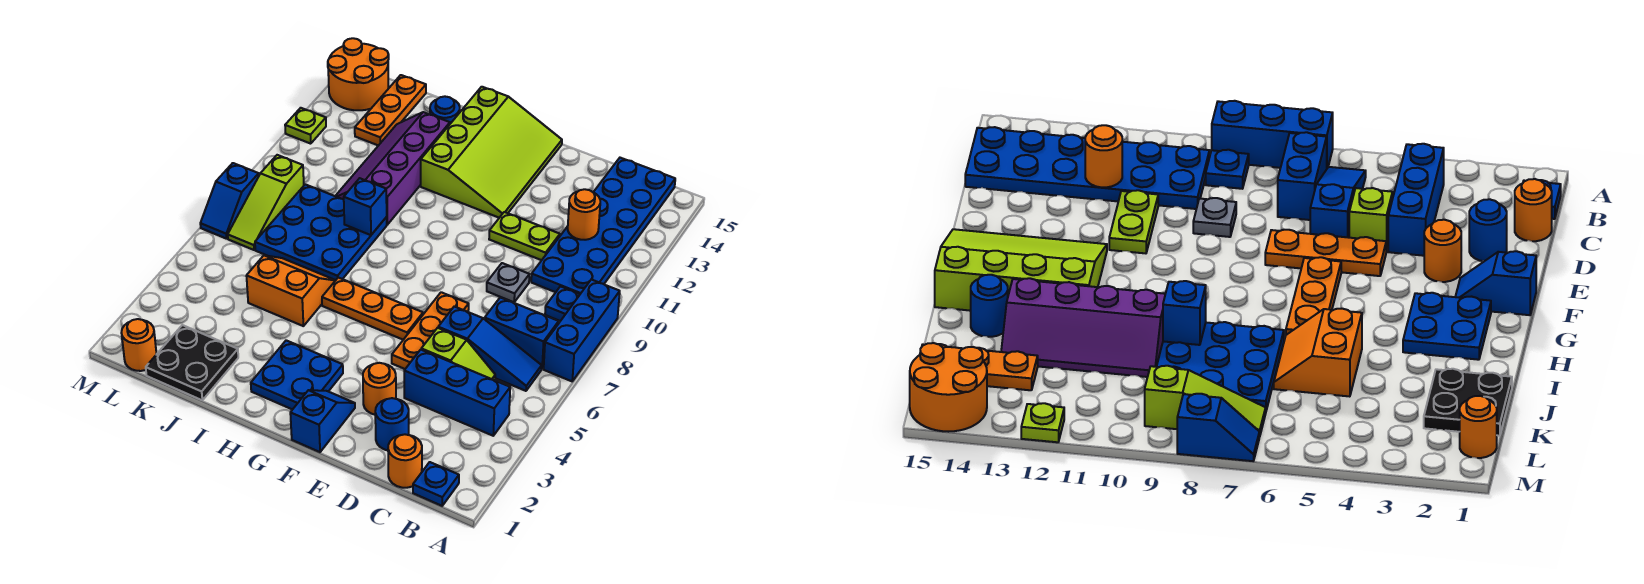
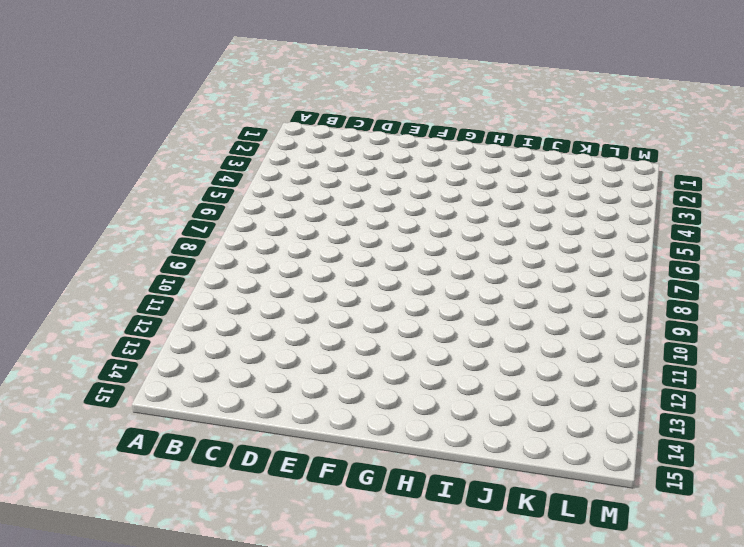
none -> blue brick A7:A9 level 1
none -> blue plate B1 level 1
none -> blue brick B4:D4 level 1
none -> blue slope B6:D6 level 1 top D

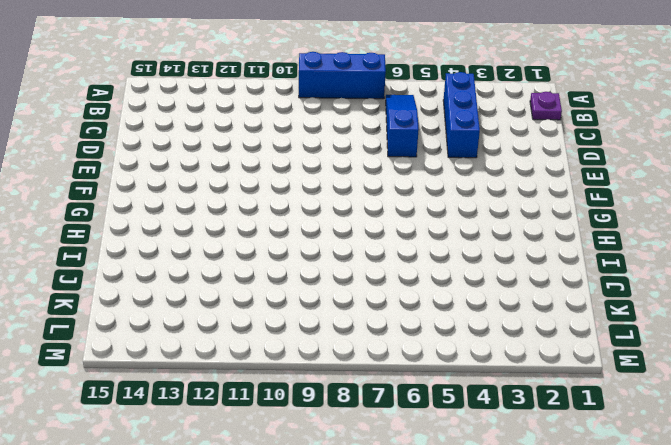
purple plate B1 level 1 -> blue plate B1 level 1
none -> blue brick B7:C7 level 1
none -> blue plate B9 level 1
none -> blue plate B10:C15 level 1
none -> orange round brick C1 level 1

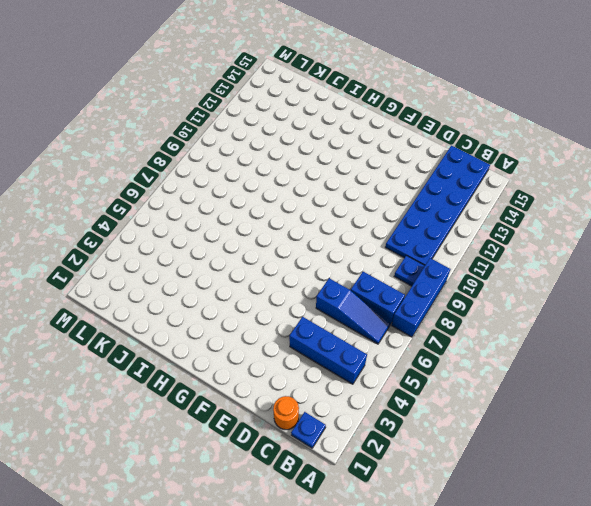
none -> lime slope C5:D5 level 1 top D
none -> blue round brick D2 level 1
none -> grey plate D9 level 1
none -> lime plate D11:E11 level 1

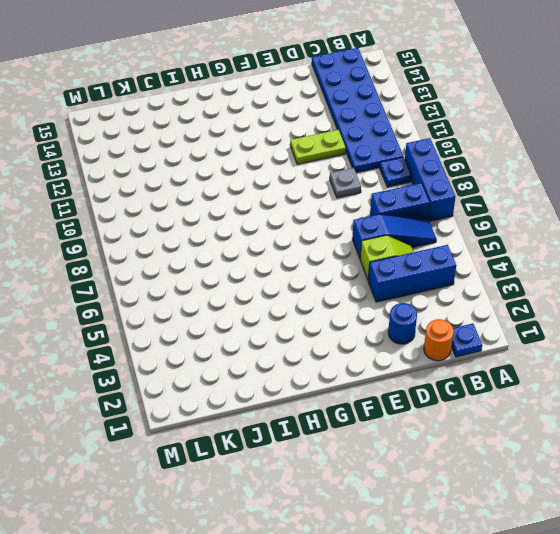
none -> orange round brick E3 level 1
none -> orange plate E5:E7 level 1
none -> blue slope F1:F2 level 1 top 1
none -> orange plate F6:H6 level 1

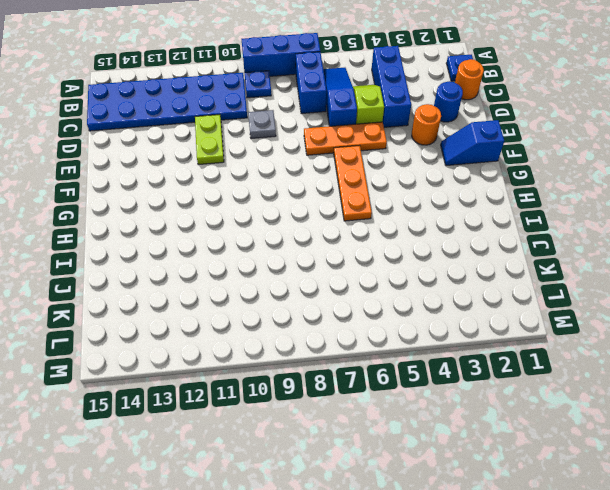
none -> lime slope F12:H15 level 1 top H
none -> blue plate G2:H3 level 1
none -> orange slope I5:J6 level 1 top 5
none -> blue plate I7:K9 level 1

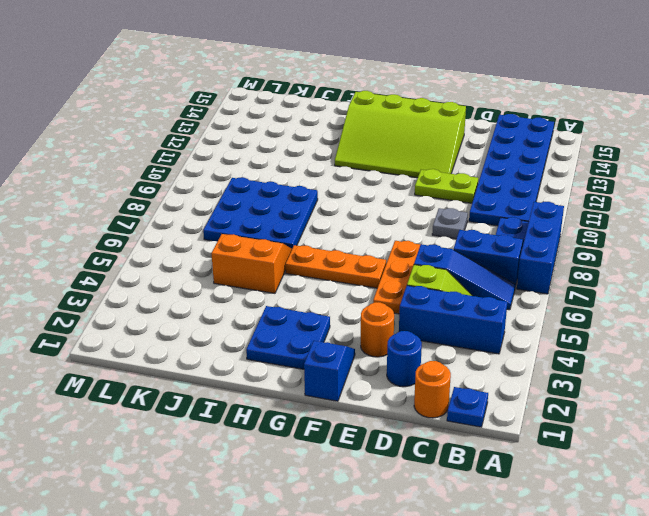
lime slope E12:H14 level 1 top 14 -> lime slope F12:H15 level 1 top H
none -> purple slope I10:J13 level 1 top I
none -> blue round brick I14 level 1
none -> black plate J1:K2 level 1
none -> orange plate K13:K15 level 1

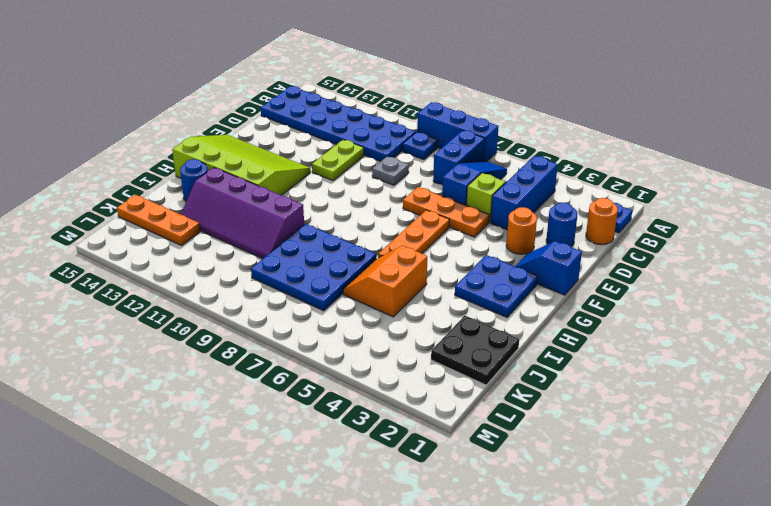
none -> orange round brick L1 level 1
none -> lime slope L7:L9 level 1 top 9
none -> orange round brick L14:M15 level 1
none -> blue slope M7:M8 level 1 top 8

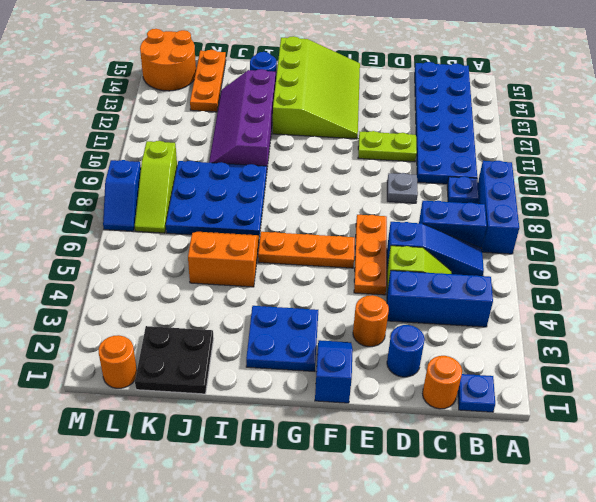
none -> lime plate M12 level 1
none -> orange round brick C12 level 2
none -> blue brick I9 level 2

